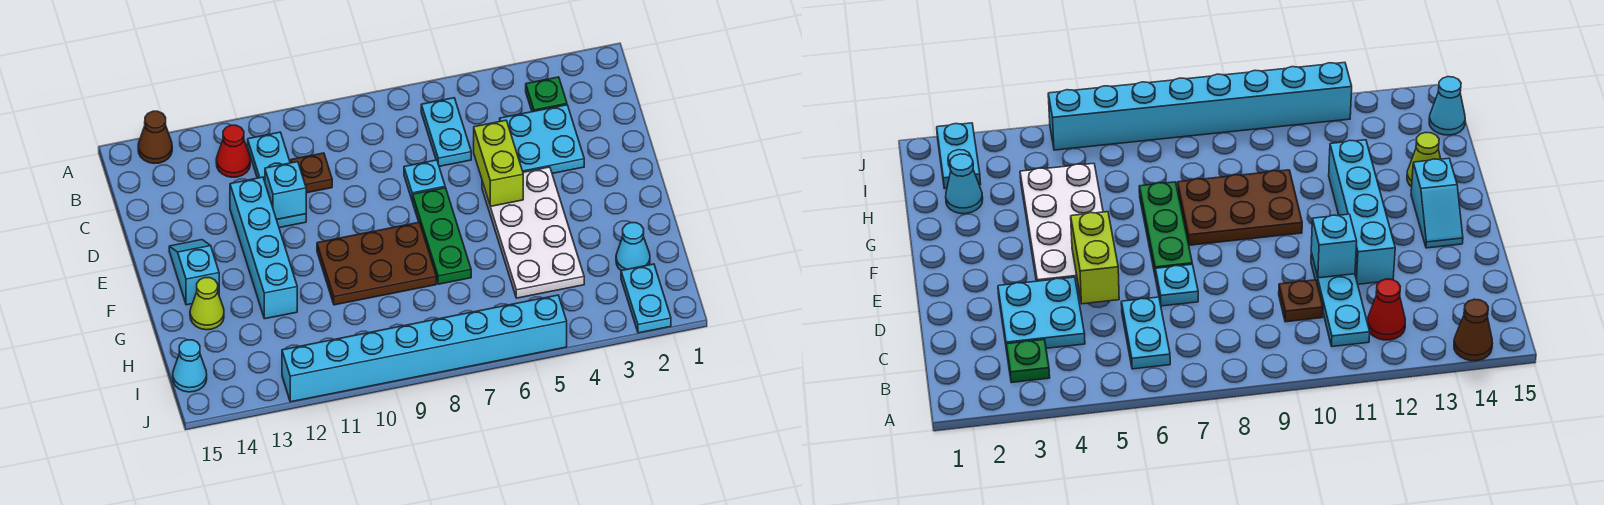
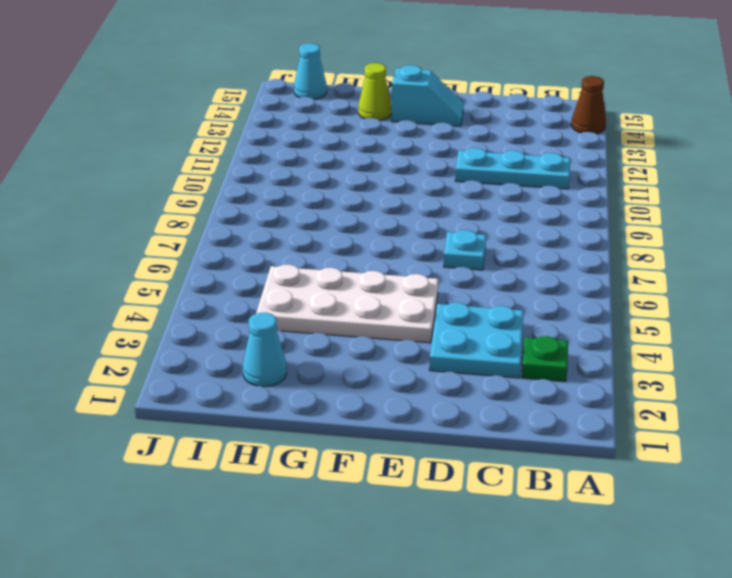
none -> cyan plate B6:C6 level 1
none -> red cone B12 level 1
none -> brown plate C10 level 1

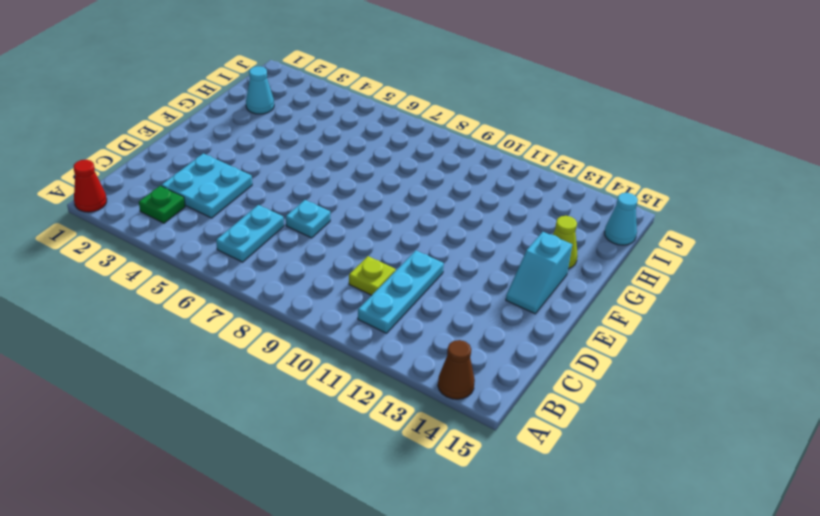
red cone A1 level 1 -> red cone B12 level 1
lime plate C10 level 1 -> brown plate C10 level 1
none -> cyan brick D12:G12 level 1
none -> white plate E4:H5 level 1
none -> green plate E7:G7 level 1

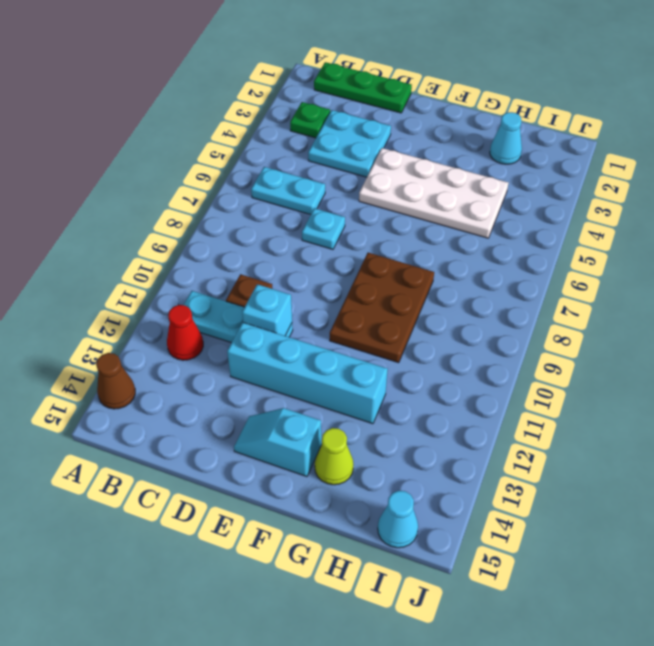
green plate B1:D1 level 1 -> green plate E7:G7 level 1
none -> cyan plate I2:J2 level 1
none -> cyan brick J5:J12 level 1
none -> lime brick D5:E5 level 2

